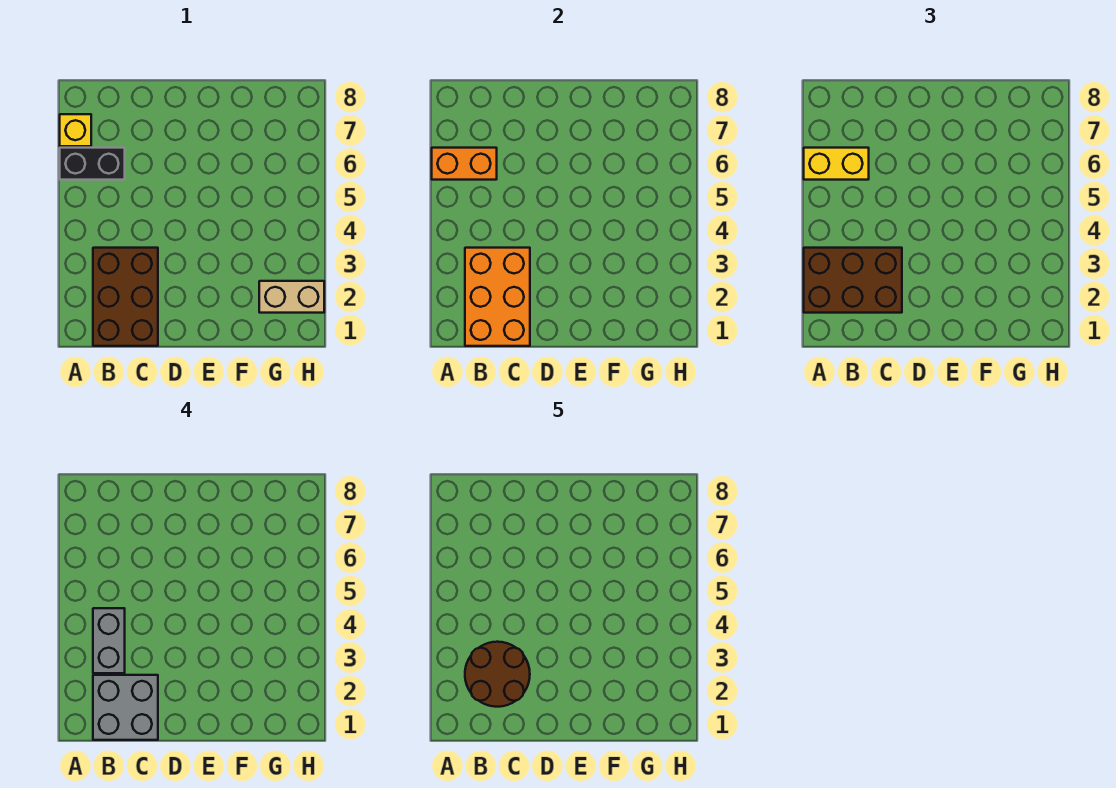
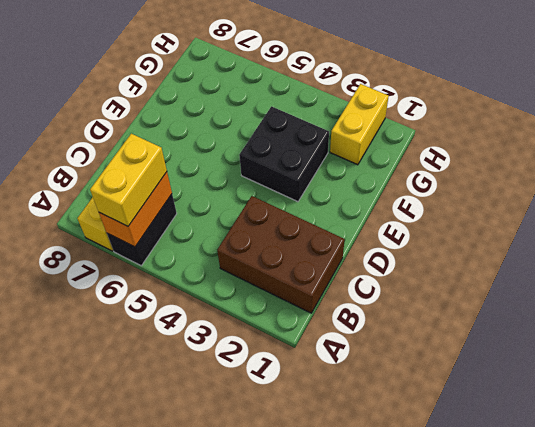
black brick E3:F4 level 1 -> none
yellow brick G2:H2 level 1 -> tan brick G2:H2 level 1
none -> orange brick B1:C3 level 2
none -> brown brick A2:C3 level 3

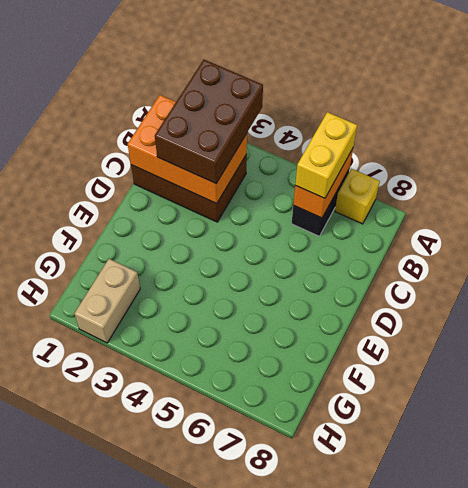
none -> grey brick B1:C2 level 4
none -> grey brick B3:B4 level 4

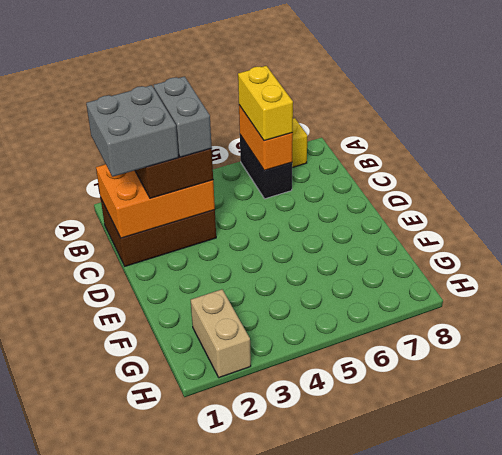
grey brick B3:C3 level 4 -> grey brick B3:B4 level 4
none -> brown round brick B2:C3 level 5

